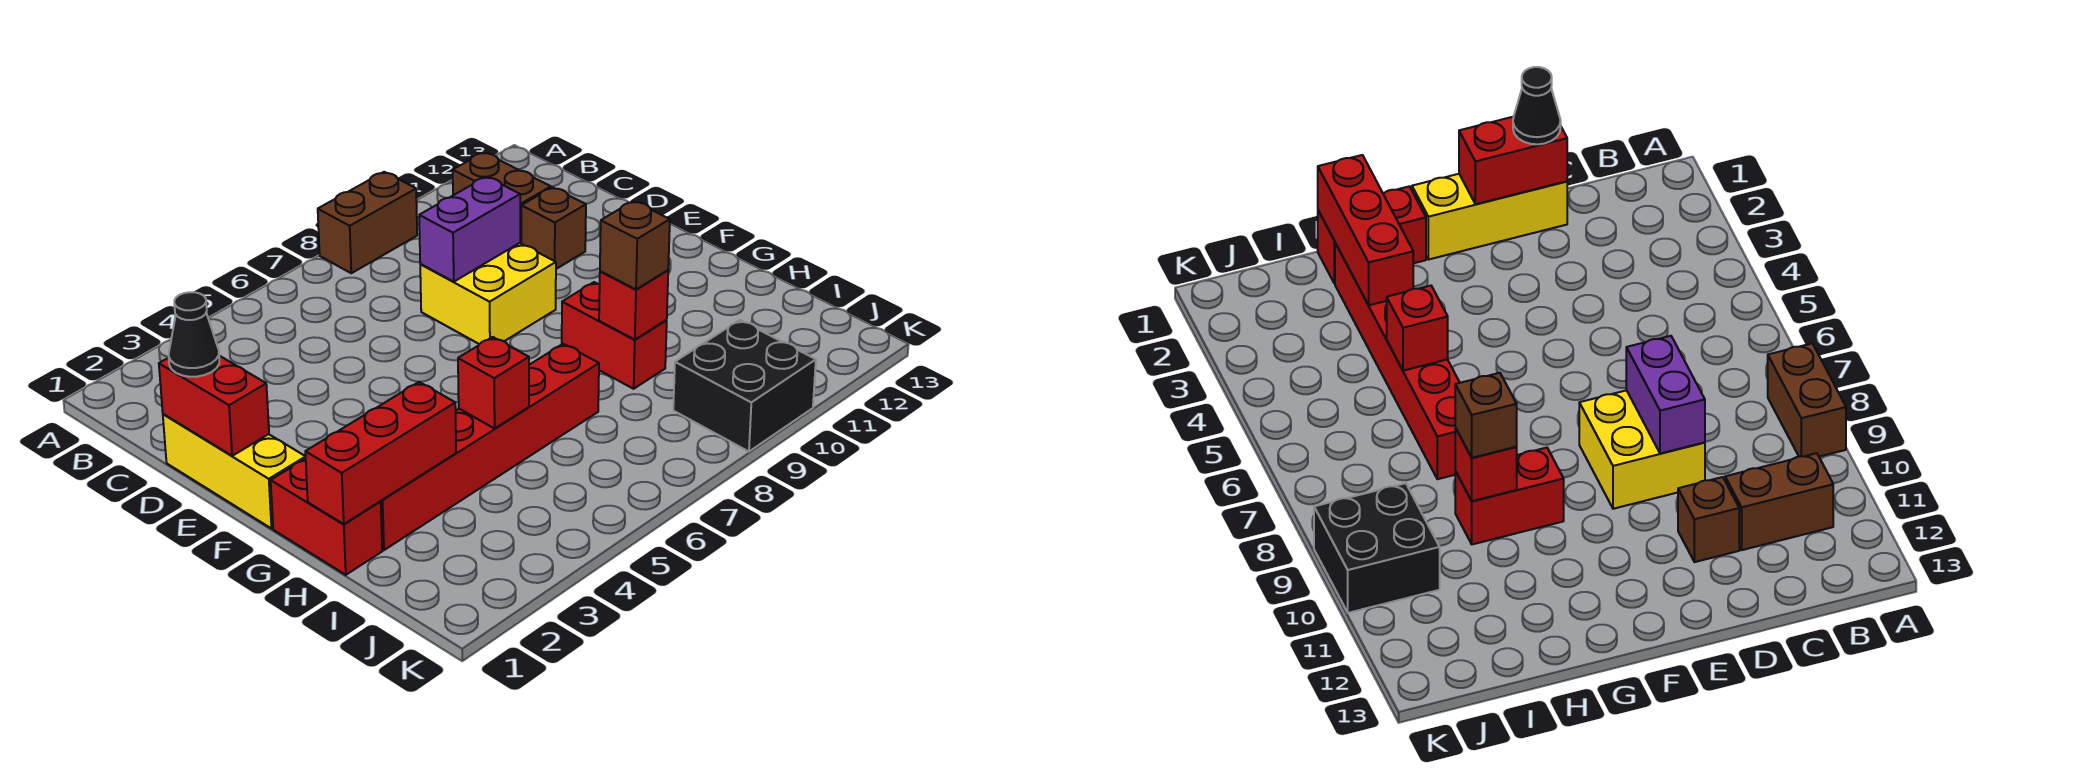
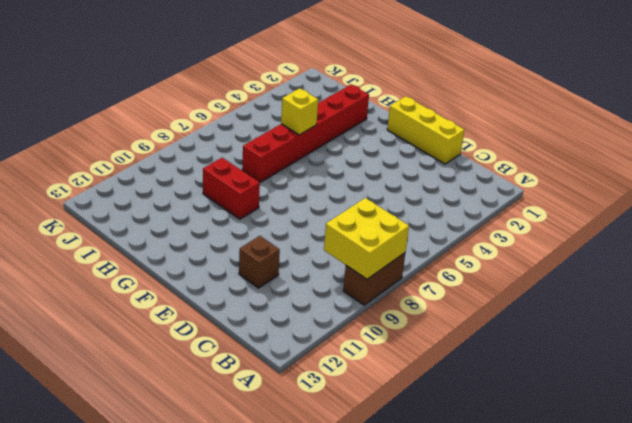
yellow brick A8:B9 level 2 -> yellow brick D8:E9 level 1
yellow brick H5 level 2 -> red brick H5 level 2
none -> brown brick B11:C11 level 1
none -> red brick G1:H1 level 1
none -> black brick J9:K10 level 1

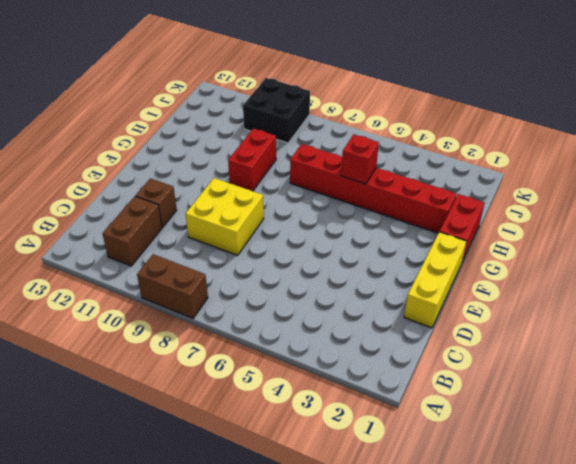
none -> red brick D1:E1 level 2
none -> purple brick D8:D9 level 2
none -> red brick H1:H3 level 2

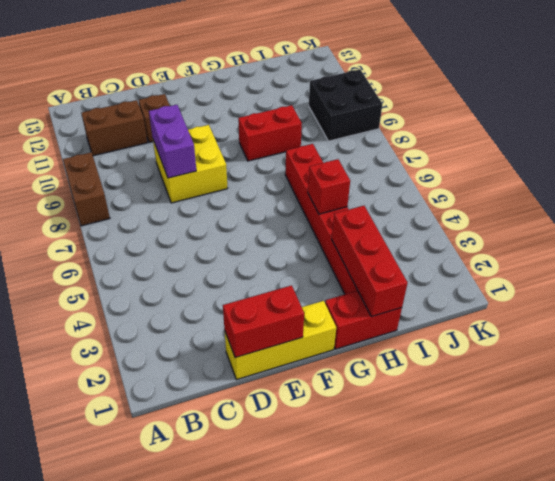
none -> red brick H9 level 2
none -> black cone D1 level 3
none -> brown brick H9 level 3

